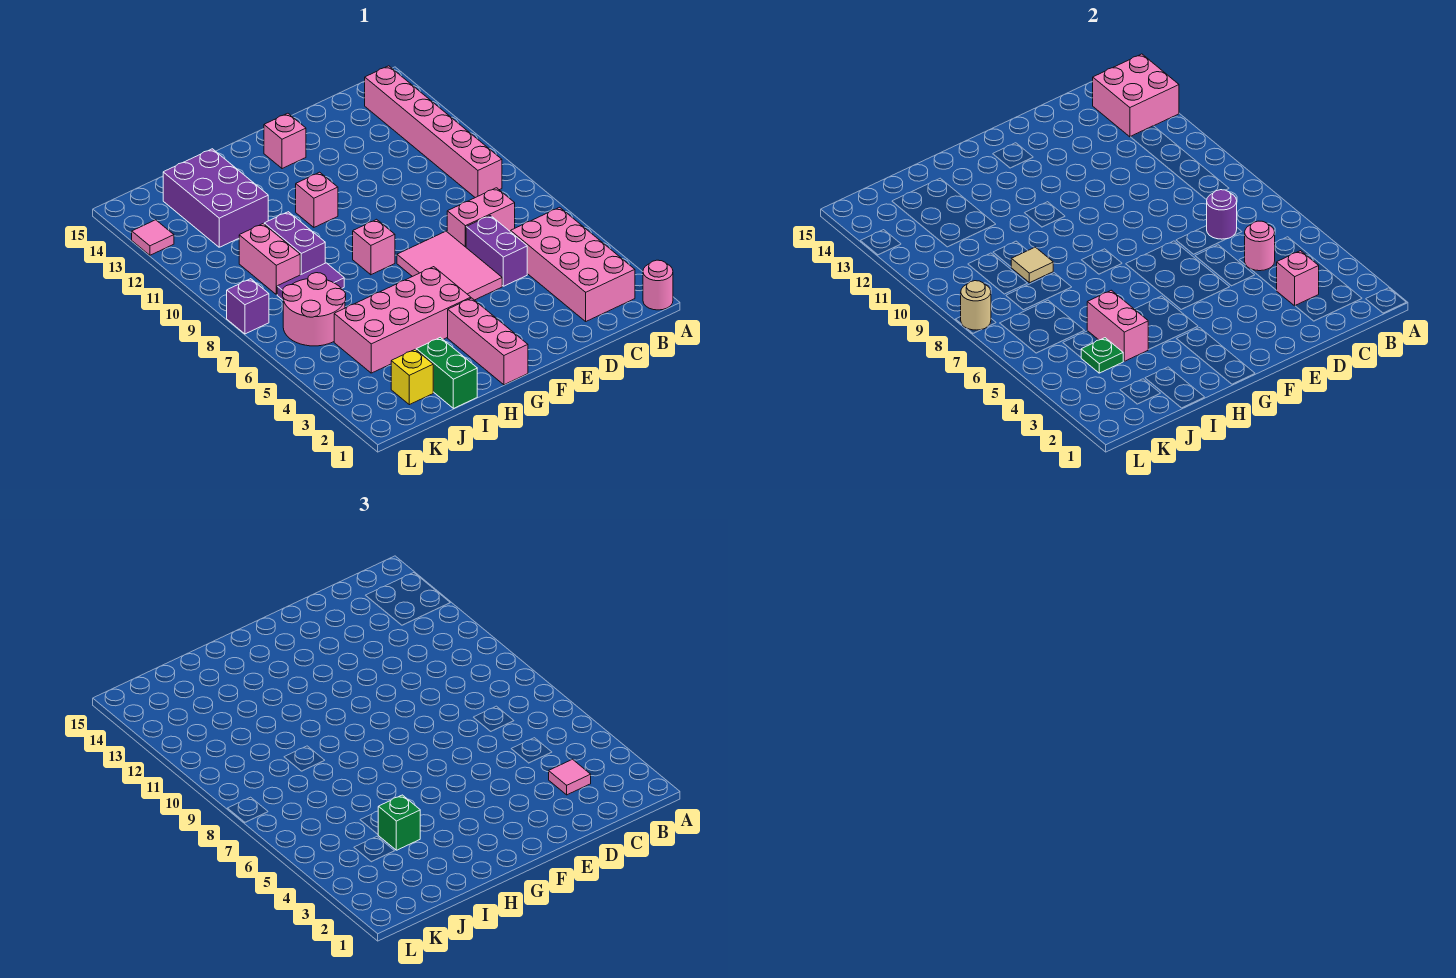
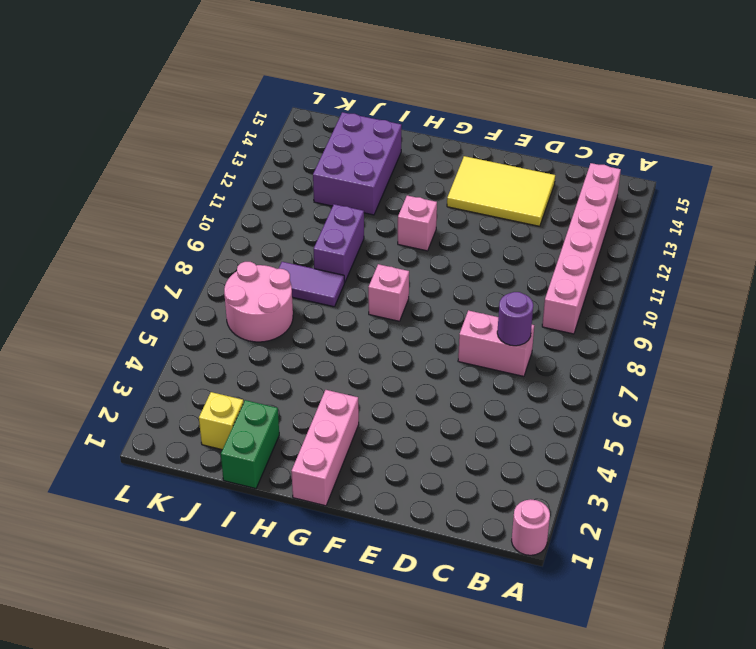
yellow tile D13:F14 level 1 -> pink brick F14 level 1
none -> pink brick B2:C5 level 1
none -> purple brick D5:D6 level 1
none -> pink tile E5:F7 level 1
none -> pink brick G4:J5 level 1

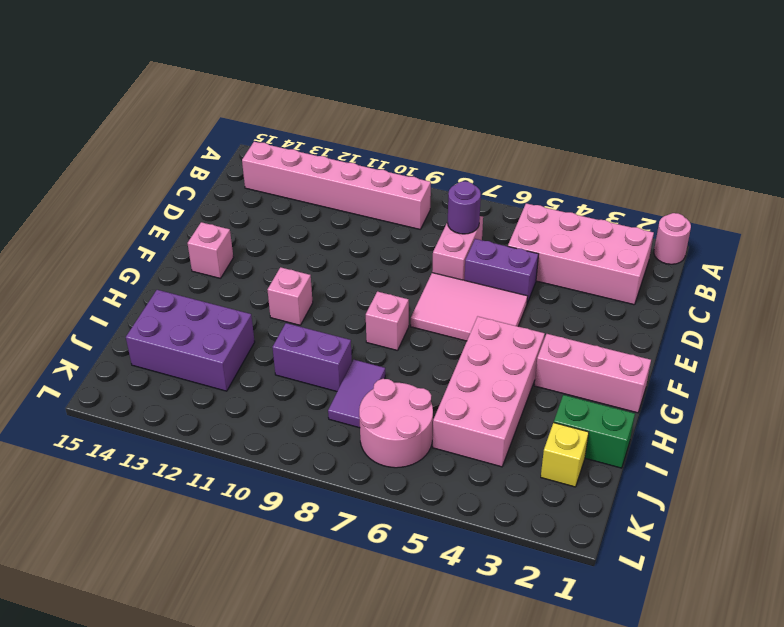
none -> pink brick J9:J10 level 1
none -> purple brick L8 level 1
none -> pink tile L13 level 1
none -> pink brick A13:B14 level 2

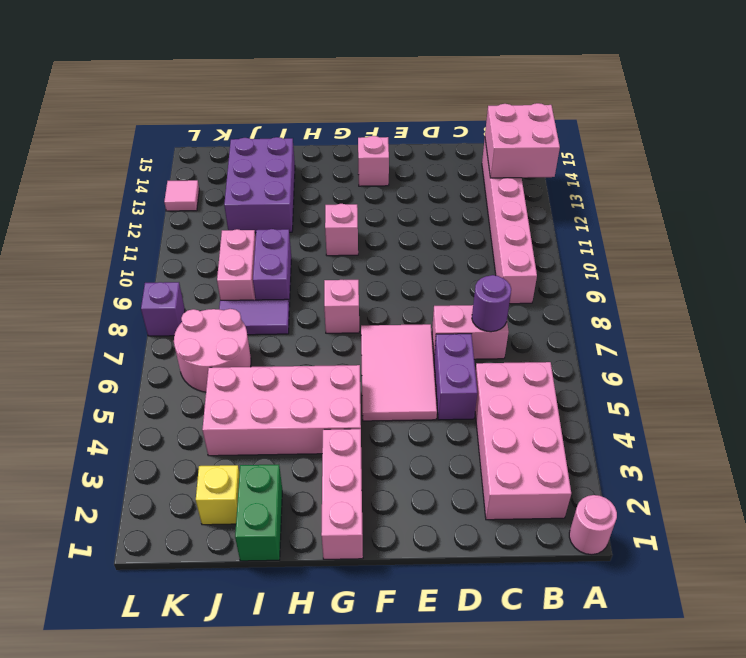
none -> pink brick C3 level 2
none -> pink round brick C5 level 2
none -> pink brick I4:I5 level 2
none -> tan tile I9 level 2

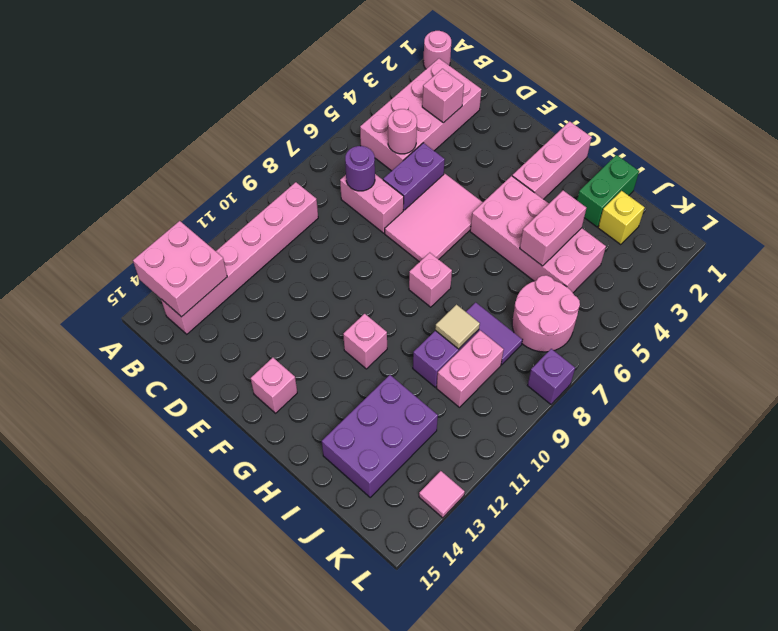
none -> green plate J4 level 2
none -> tan round brick L8 level 2
none -> pink tile C3 level 3
none -> green brick I4 level 3

